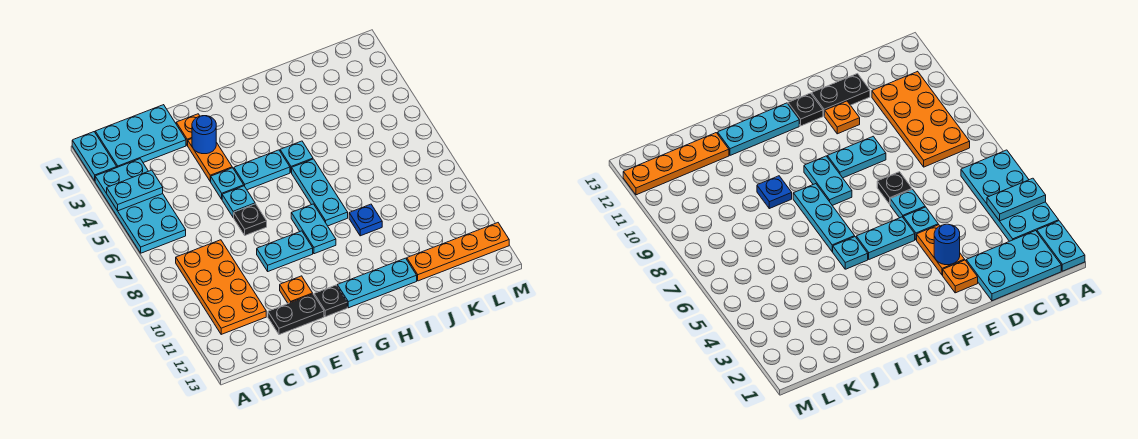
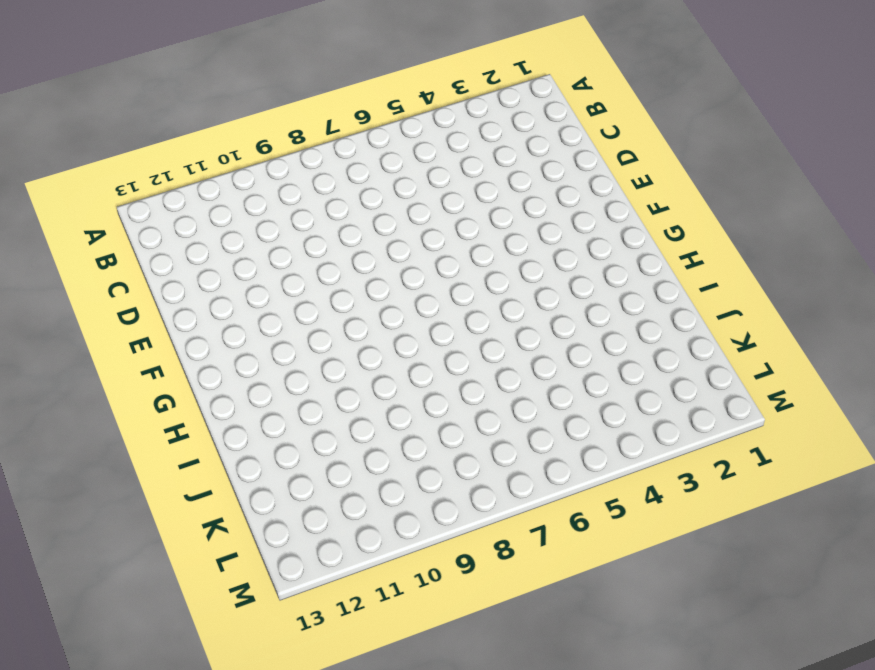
none -> cyan plate A1:A2 level 1
none -> cyan plate A3:B6 level 1
none -> cyan plate B1:D2 level 1

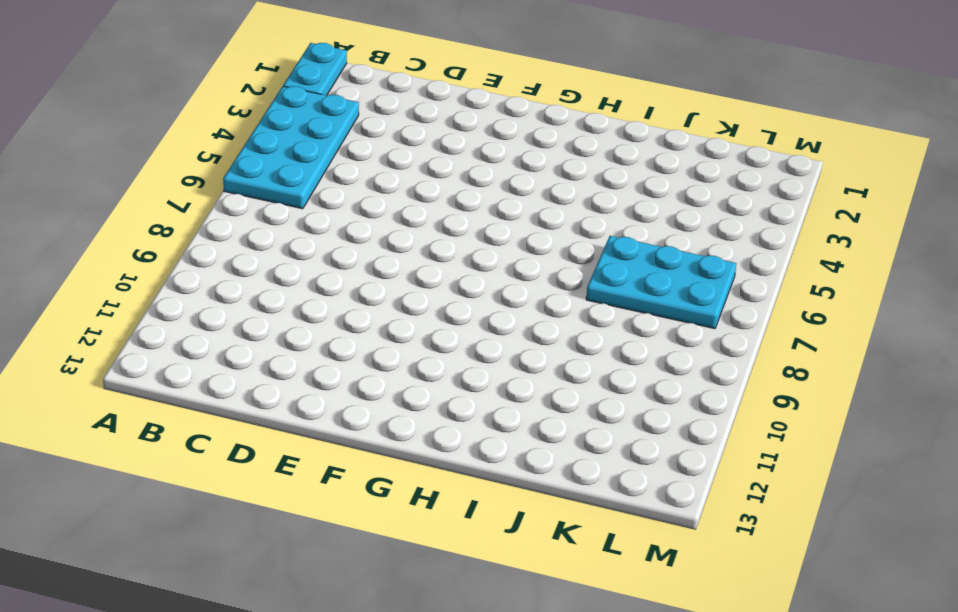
cyan plate J6:L7 level 1 -> cyan plate B1:D2 level 1
none -> orange plate B8:C11 level 1
none -> black plate D12:E12 level 1
none -> orange plate E2 level 1

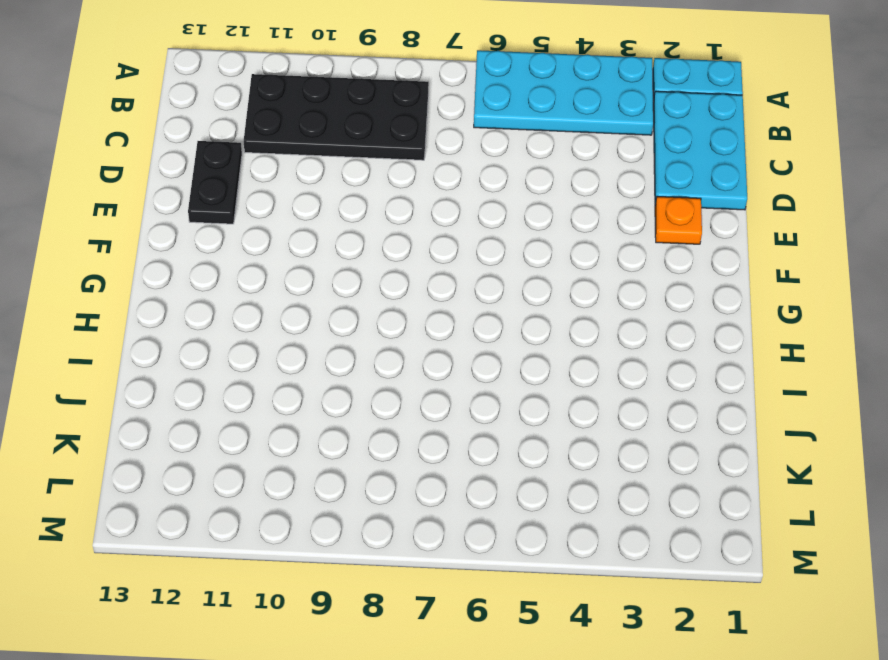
black plate B8:C11 level 1 -> orange plate B8:C11 level 1
none -> orange plate E3:E4 level 1
none -> cyan plate E5 level 1
none -> cyan plate E6 level 1

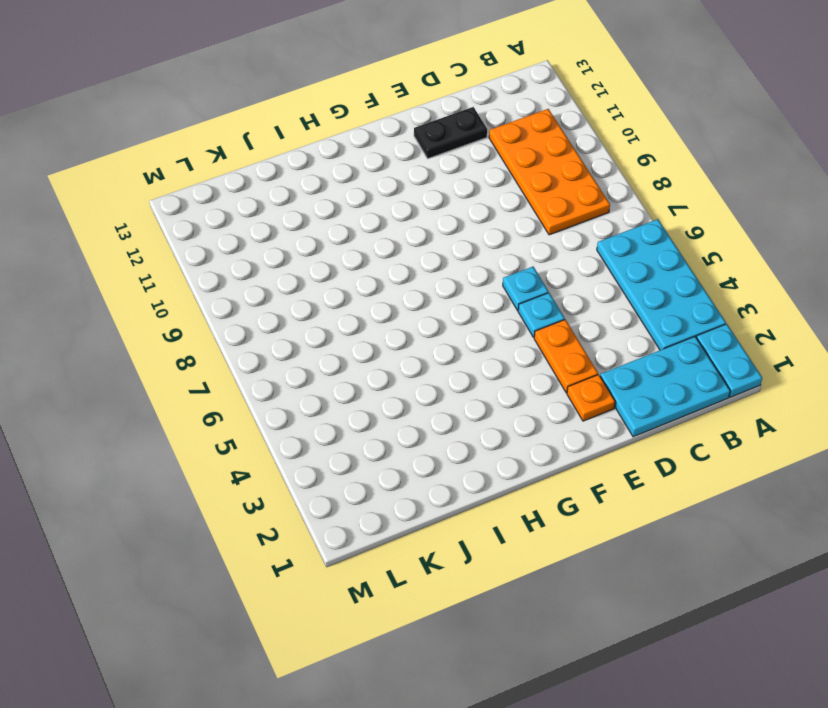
none -> black plate E7 level 1
none -> cyan plate E9:F9 level 1
none -> orange plate E11 level 1

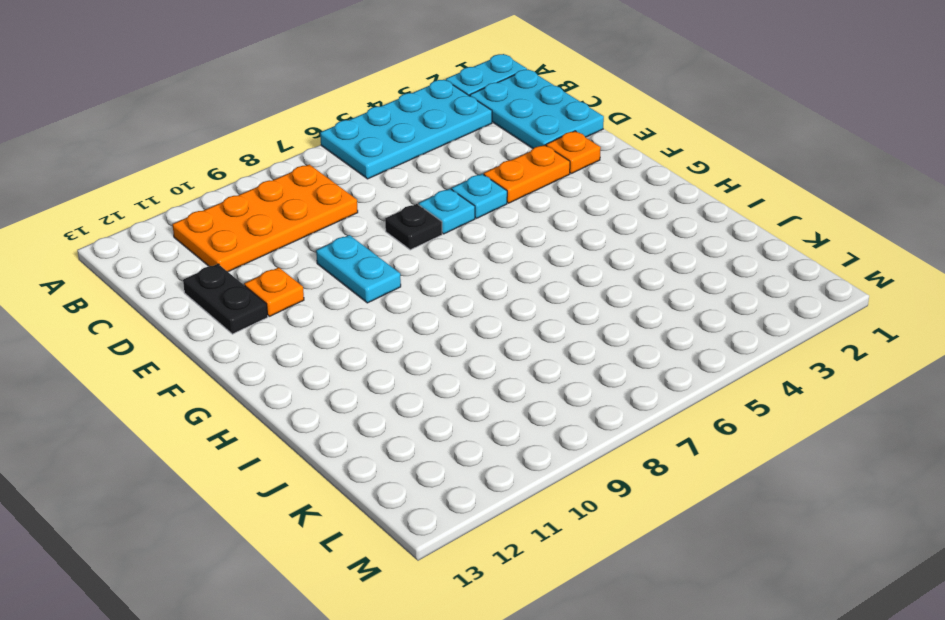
none -> cyan plate F5:G5 level 1
none -> black plate F12 level 1
none -> cyan plate G8:G9 level 1

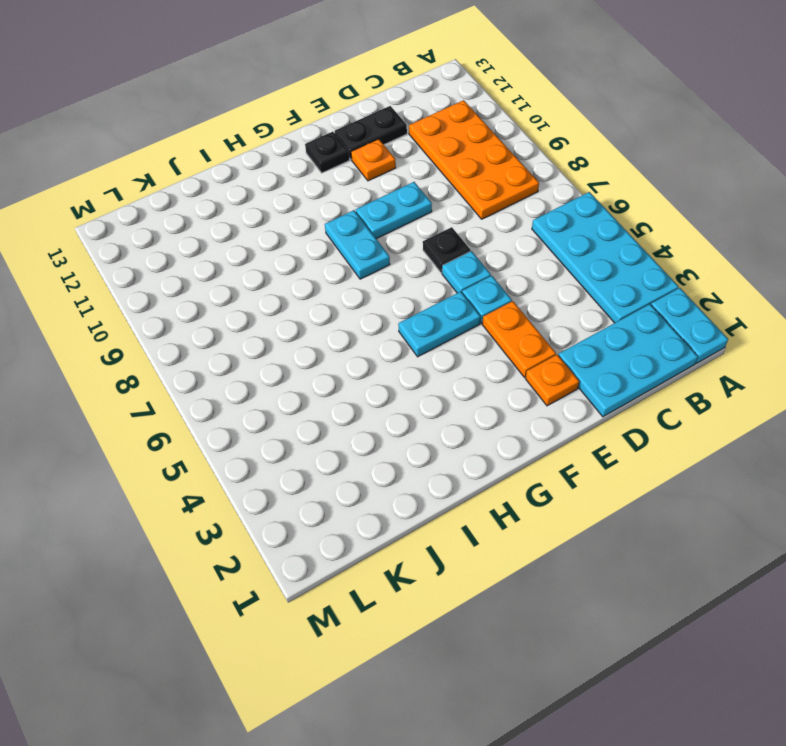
none -> cyan plate G12:I12 level 1
none -> cyan plate H5 level 1
none -> cyan plate H6:H8 level 1

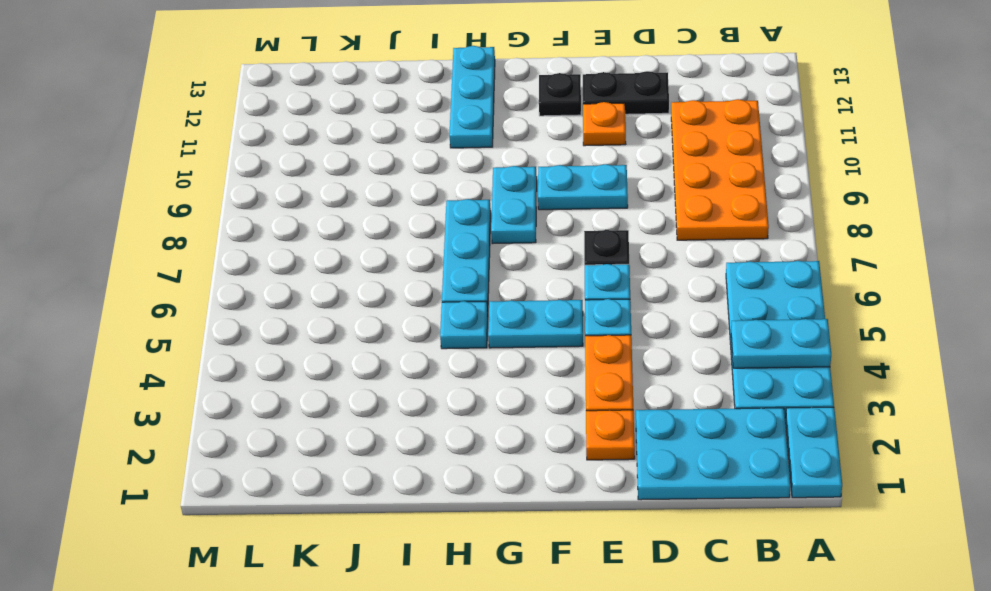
cyan plate H11:H13 level 1 -> cyan plate G12:I12 level 1
none -> blue plate I9 level 1
none -> orange plate J12:M12 level 1
none -> blue round brick E3 level 2

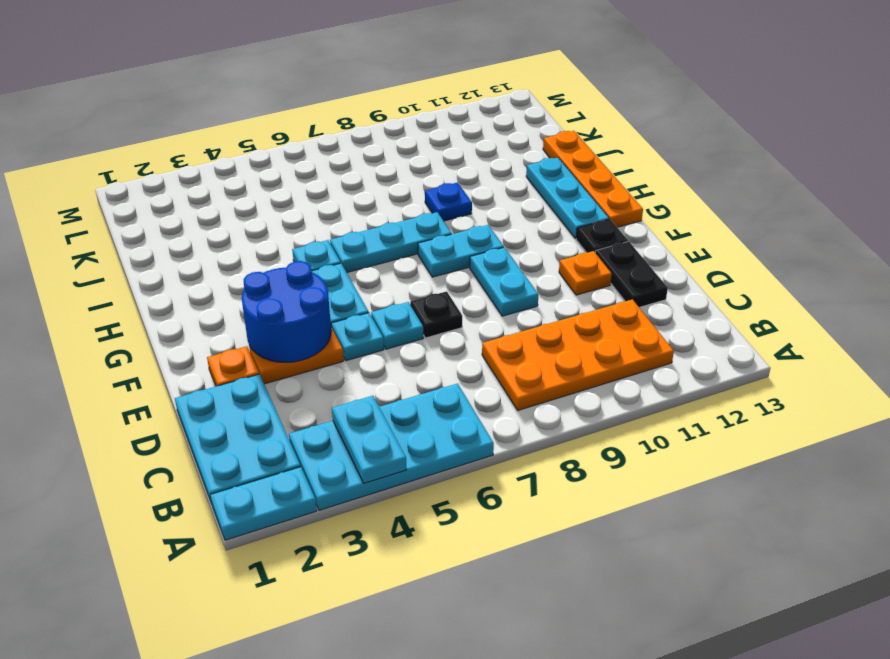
blue round brick E3:F4 level 2 -> blue round brick E3 level 2
orange plate G13:J13 level 1 -> orange plate J12:M12 level 1

